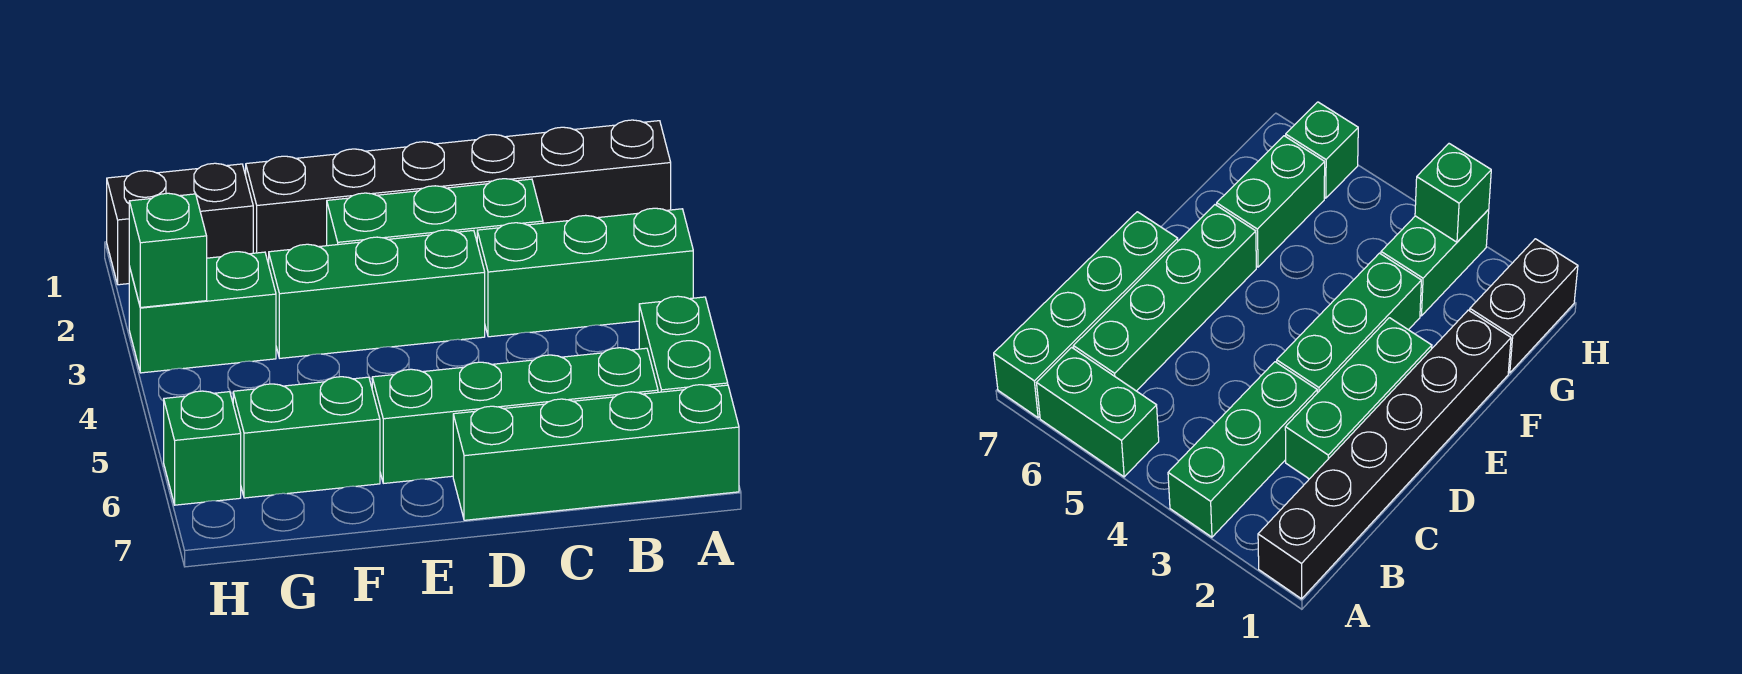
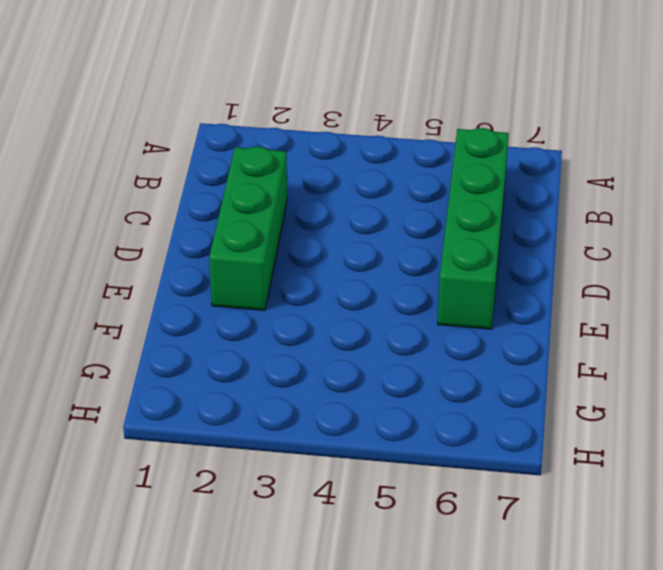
none -> black brick A1:F1 level 1
none -> green brick A3:C3 level 1
none -> green brick A5:A6 level 1

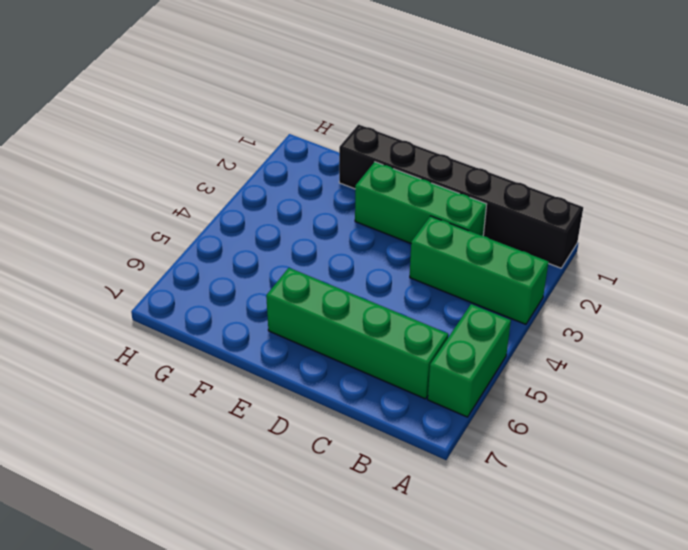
none -> green brick A7:D7 level 1
none -> green brick D3:F3 level 1
none -> green brick F6:G6 level 1

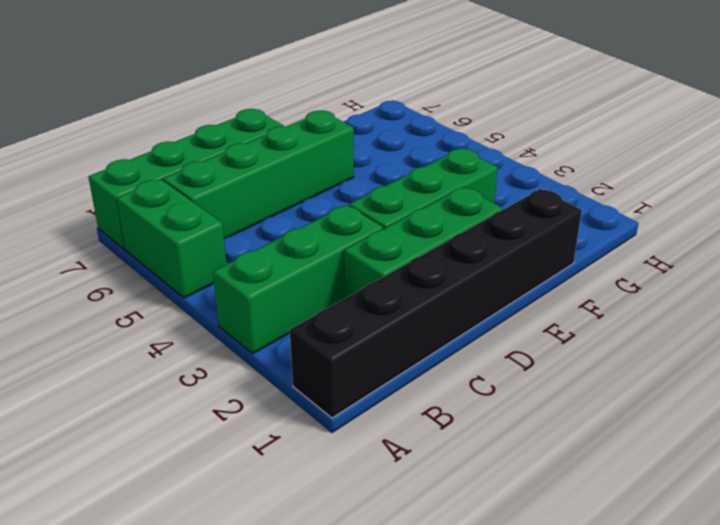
none -> green brick F6:G6 level 1
none -> black brick G1:H1 level 1
none -> green brick G3:H3 level 1

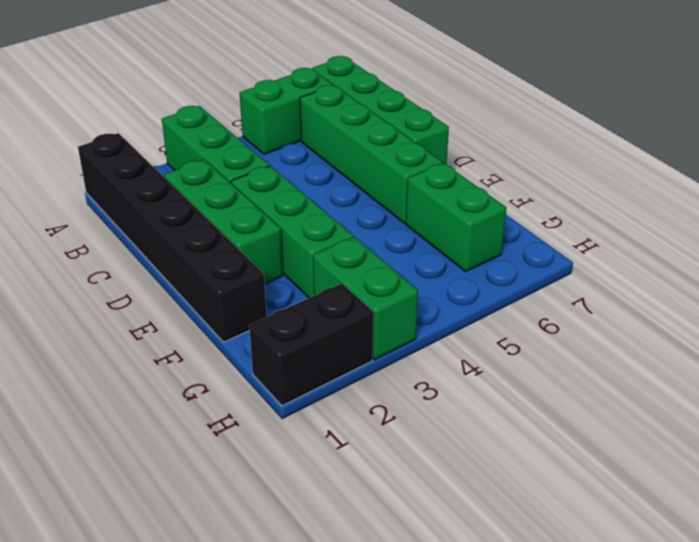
black brick H1:H2 level 1 -> black brick G1:H1 level 1
none -> green brick H6 level 1
none -> green brick H3 level 2

